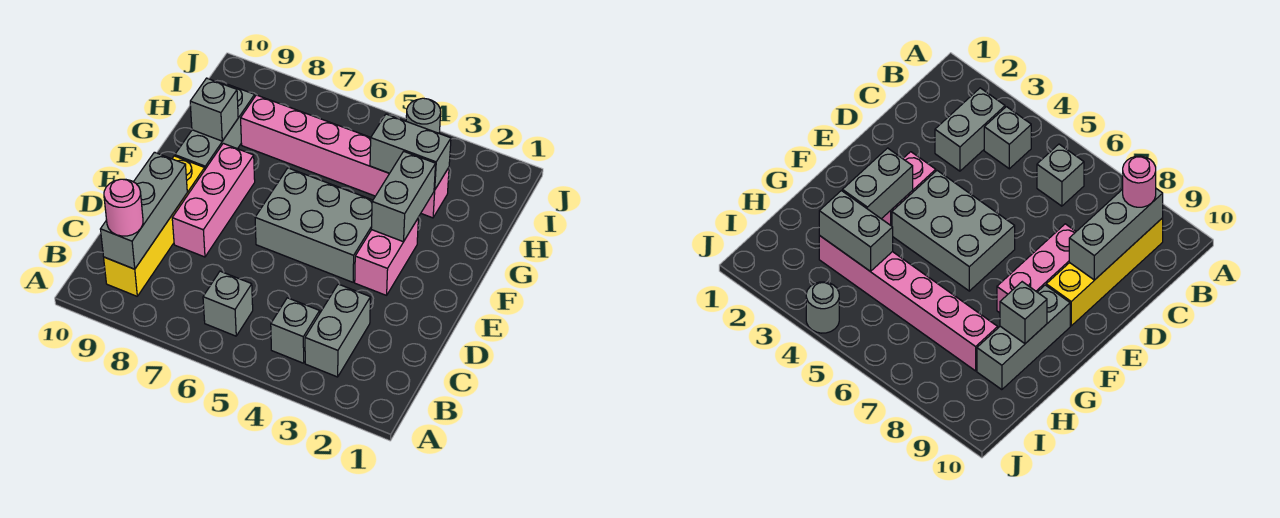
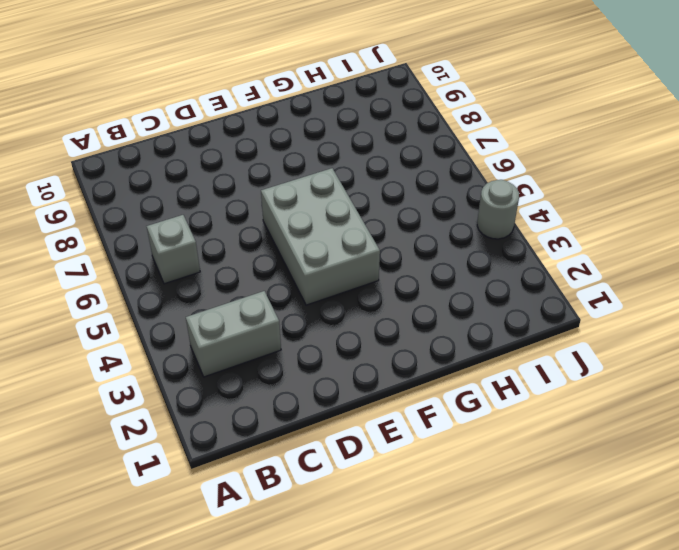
none -> grey brick B4 level 1
none -> yellow brick B9:E9 level 1
none -> pink brick D8:F8 level 1

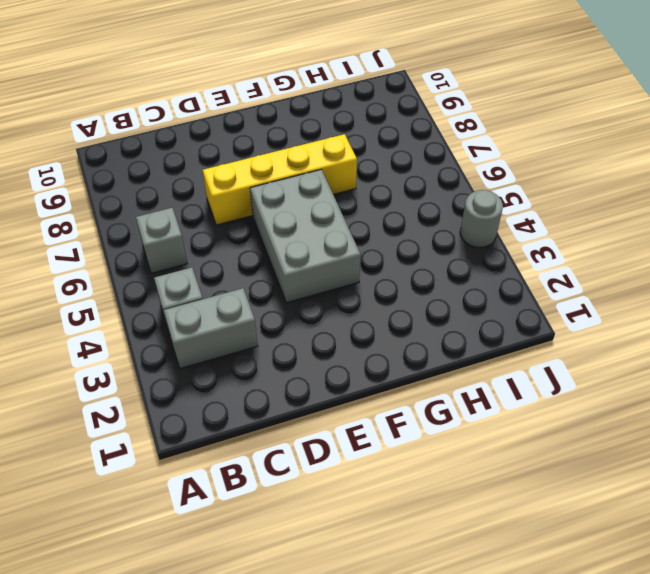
yellow brick D7:G7 level 1 -> yellow brick B9:E9 level 1
none -> pink brick D8:F8 level 1
none -> pink brick E3:F3 level 1
none -> grey brick F9:H9 level 1

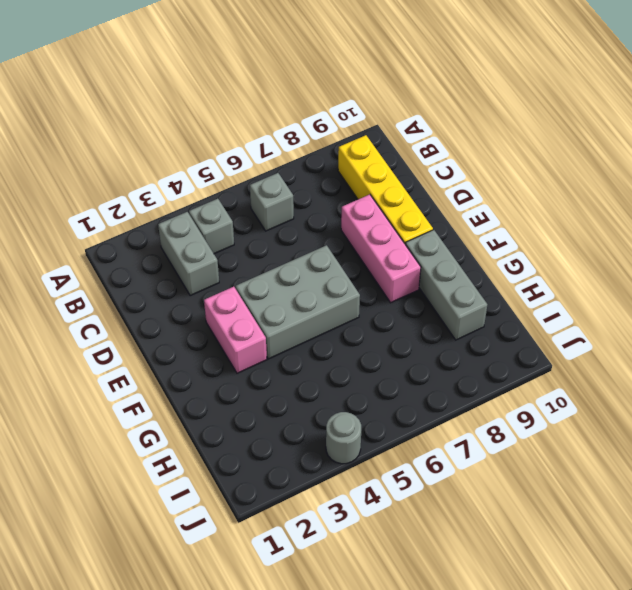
none -> pink brick H3:H8 level 1
none -> grey brick B9:D9 level 2
none -> grey brick F3:G3 level 2

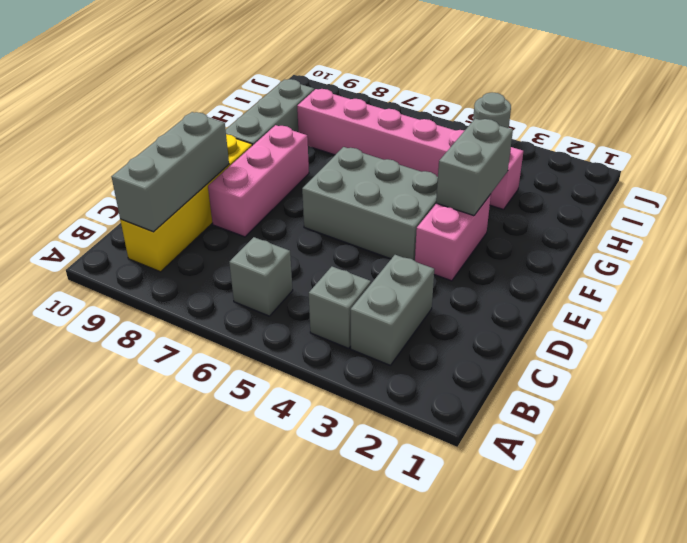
none -> grey brick G9 level 2
none -> grey brick H3:H4 level 2
none -> pink round brick B9 level 3

